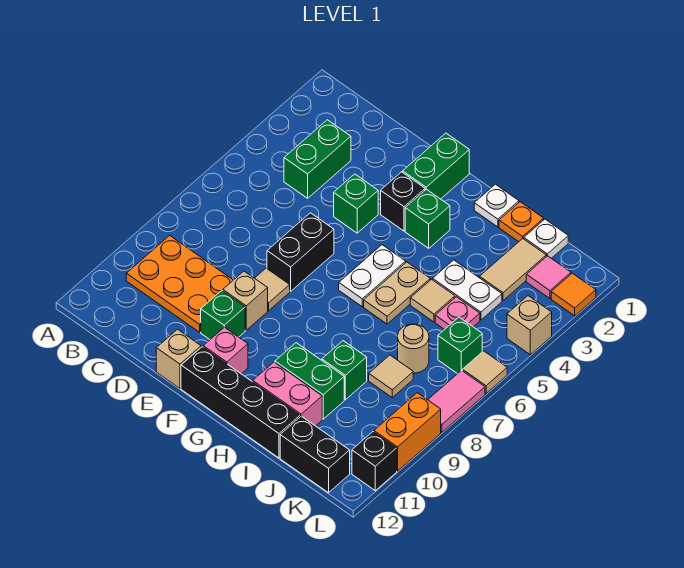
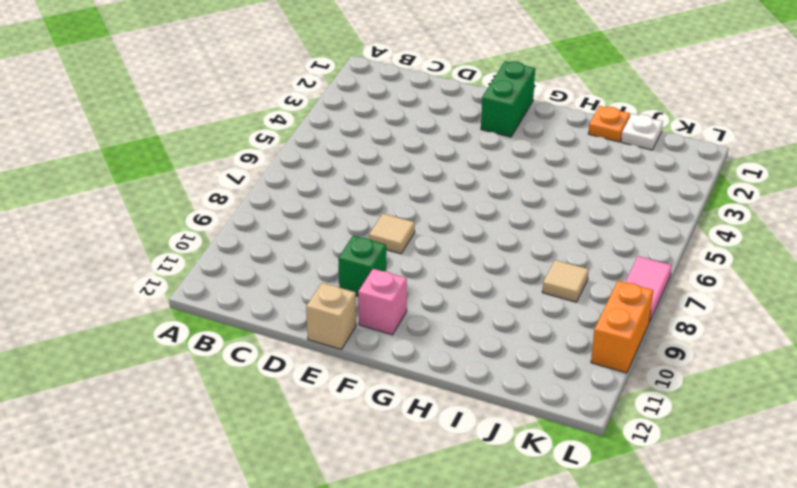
none -> orange plate B9:D10 level 1
none -> green brick C3:C4 level 1
none -> green brick E4 level 1
none -> black brick E6:E7 level 1

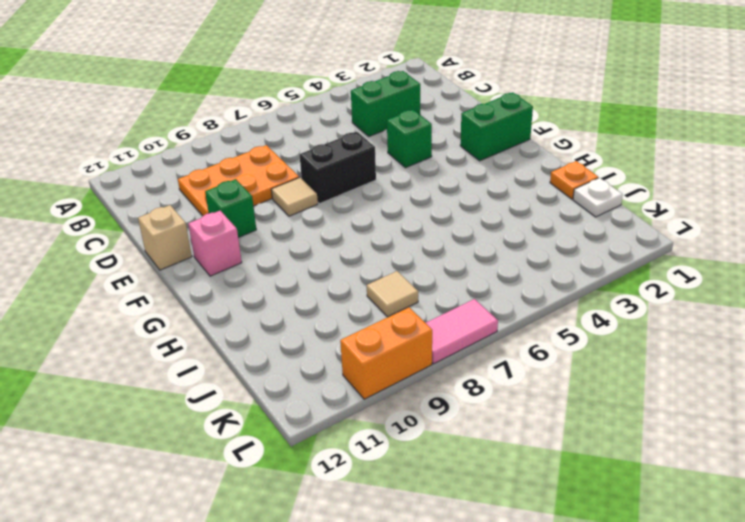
orange plate C8:D10 level 1 -> orange plate B9:D10 level 1
none -> tan brick E9 level 1
none -> black brick F3 level 1
none -> black brick F12:I12 level 1
none -> green brick G3 level 1

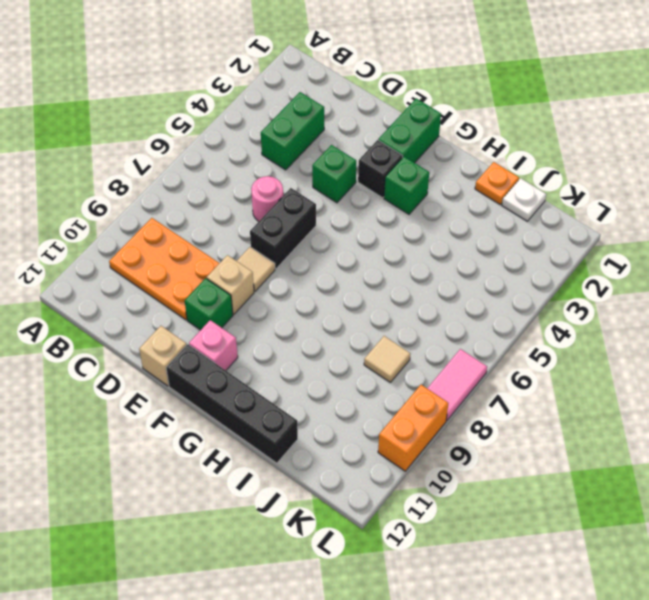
pink round brick D6 level 1 -> none
none -> white plate G5:G6 level 1
none -> white plate H1 level 1
none -> tan plate H5:H6 level 1
none -> green brick H10:I10 level 1

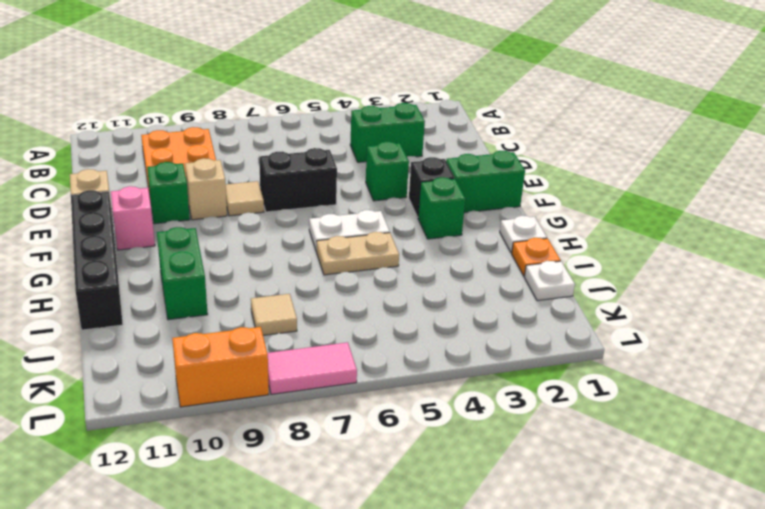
none -> pink brick H11:I11 level 1
none -> white plate I4:J4 level 1
none -> tan tile I5 level 1
none -> green brick I9 level 1

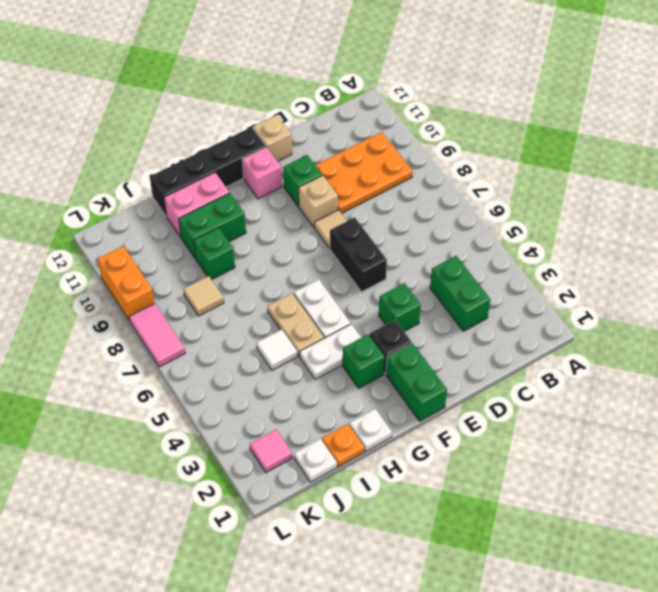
white plate G4:H4 level 1 -> white plate I4:J4 level 1
white tile I5 level 1 -> tan tile I5 level 1
none -> tan tile J2:J3 level 1
none -> pink plate J5 level 1
none -> tan round brick J7 level 1
none -> black brick J12:K12 level 1

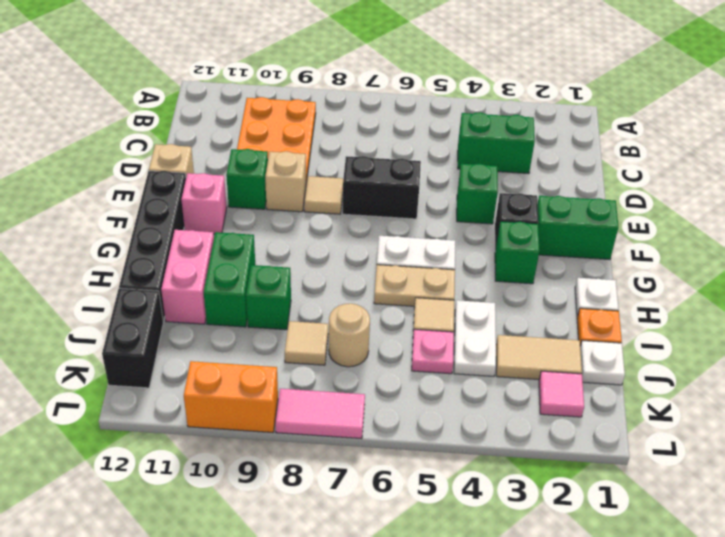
none -> green brick K6 level 1
none -> orange tile L2 level 1
none -> tan brick L4 level 1
none -> tan tile L6 level 1

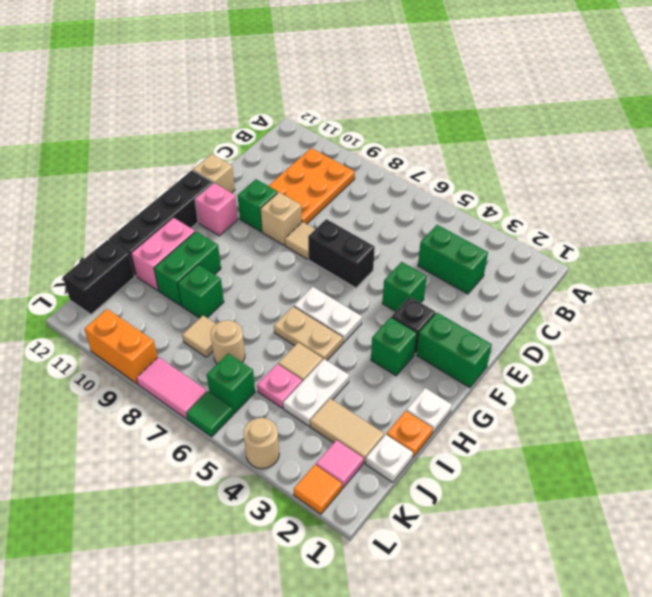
tan round brick L4 level 1 -> tan brick L4 level 1
green tile L6 level 1 -> tan tile L6 level 1
none -> black brick L11 level 1

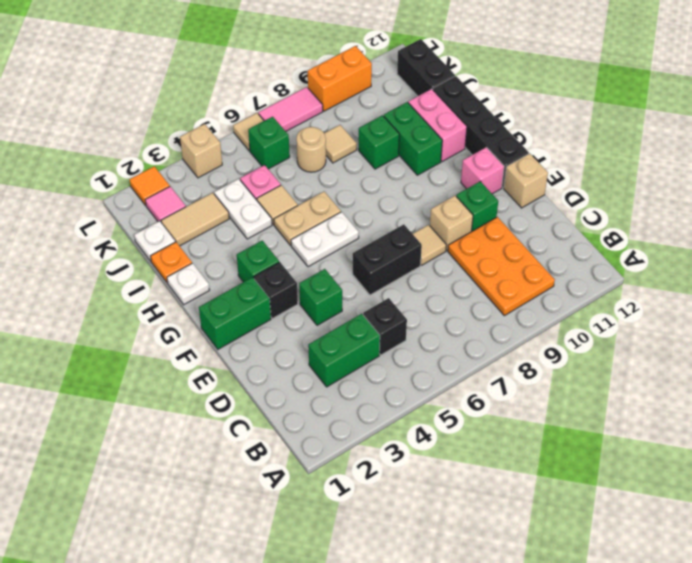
black brick C5 level 1 -> black brick L11 level 1

